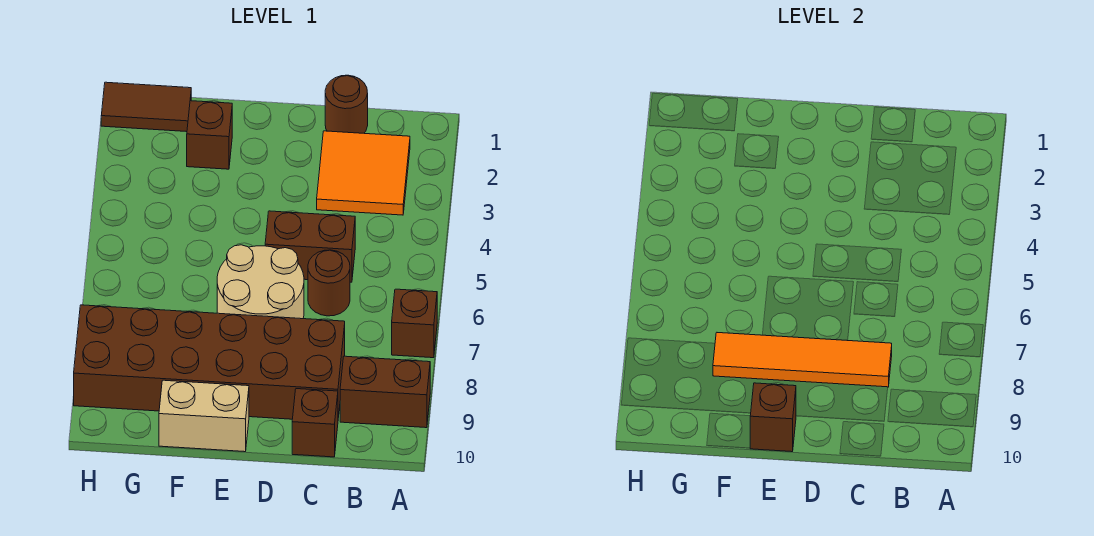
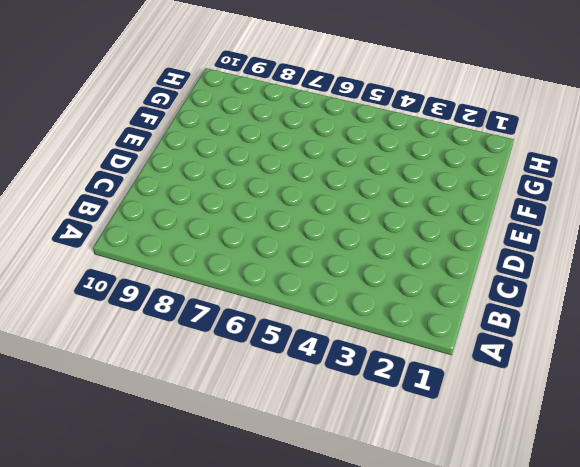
none -> brown brick A7 level 1
none -> brown brick A9:B9 level 1
none -> orange tile B2:C3 level 1

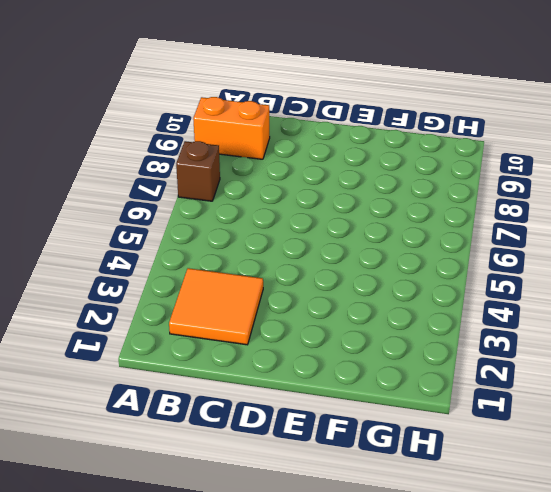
orange brick A9:B9 level 1 -> brown brick A9:B9 level 1
none -> brown round brick C1 level 1
none -> brown brick C5:D5 level 1
none -> brown round brick C6 level 1

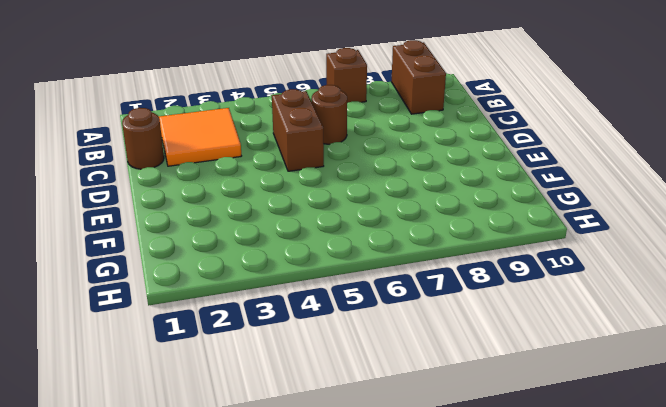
none -> brown brick C8:H9 level 1
none -> brown brick C10 level 1
none -> tan round brick D6:E7 level 1

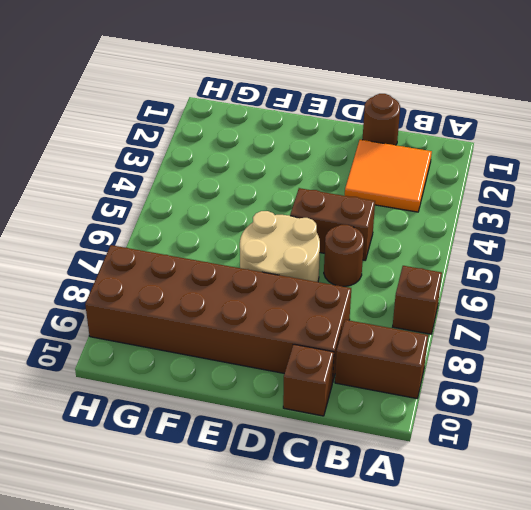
none -> tan brick E10:F10 level 1
none -> brown brick F2 level 1
none -> brown tile G1:H1 level 1

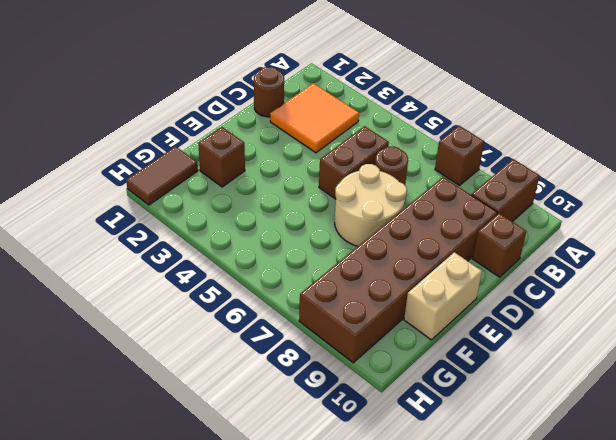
none -> orange tile C8:F8 level 2
none -> brown brick E10 level 2

